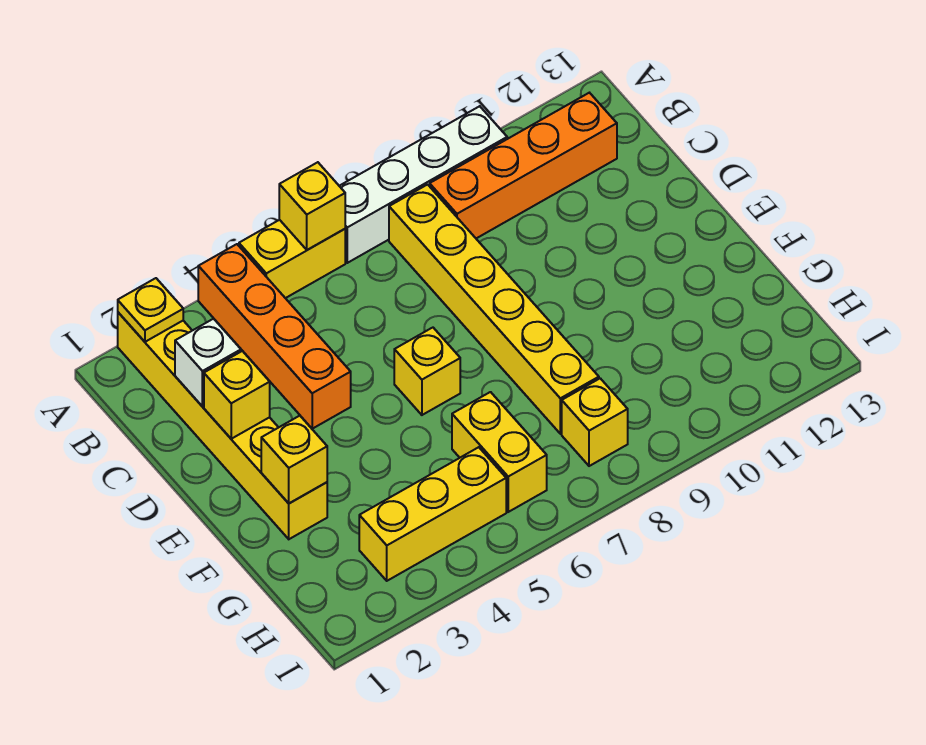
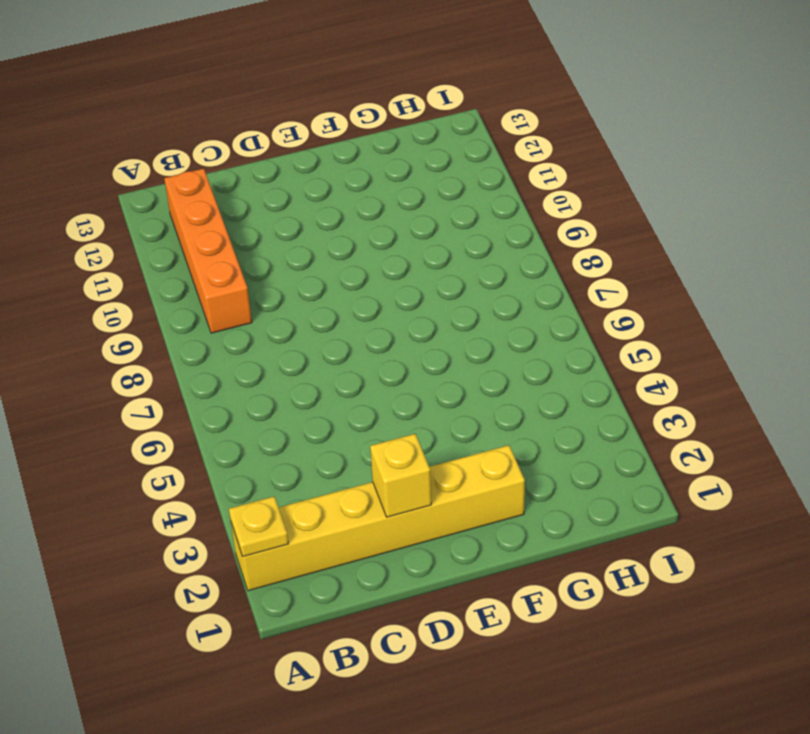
none -> orange brick A4:D4 level 1
none -> yellow brick A5:A6 level 1
none -> white brick A7:A10 level 1

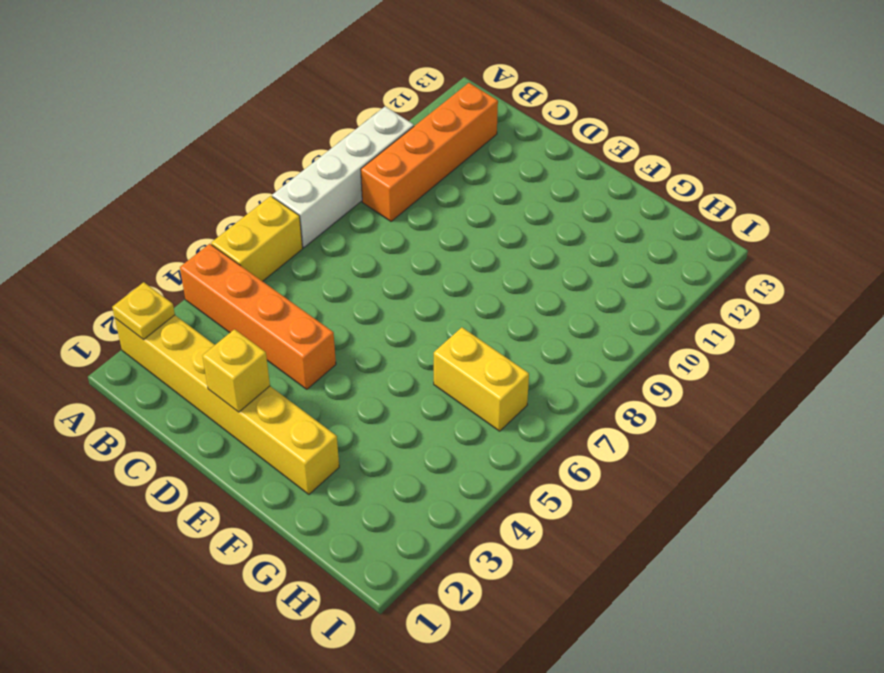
none -> yellow brick B8:G8 level 1
none -> yellow brick E6 level 1
none -> yellow brick H3:H5 level 1

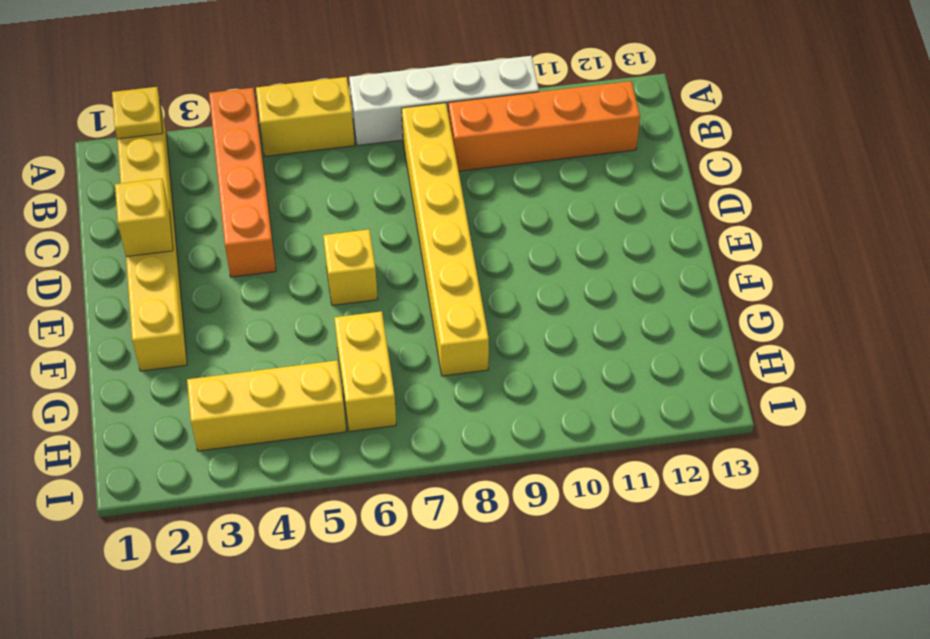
none -> yellow brick H8 level 1
none -> yellow brick A6 level 2
none -> white brick C2 level 2

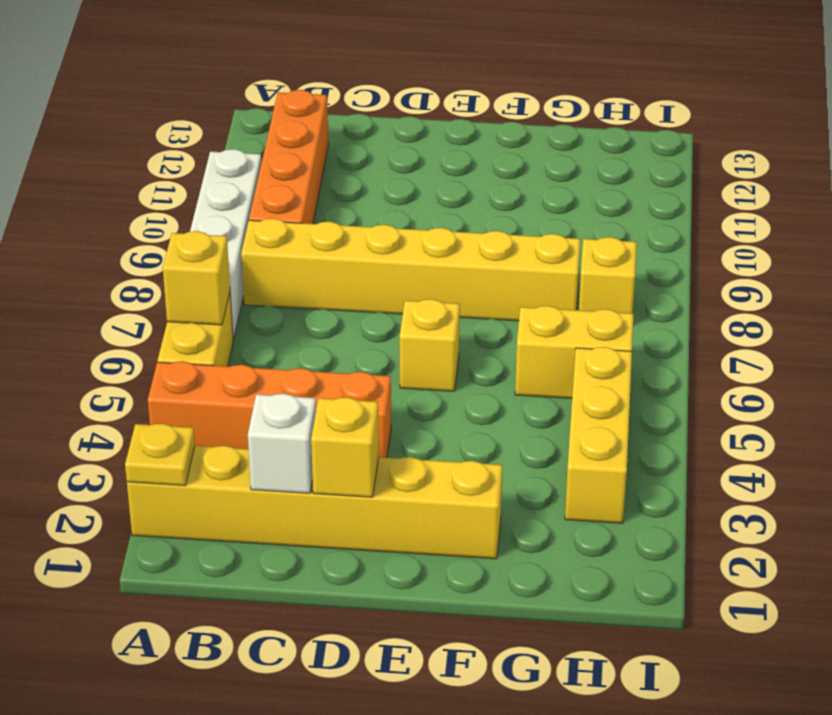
none -> yellow brick F2 level 2

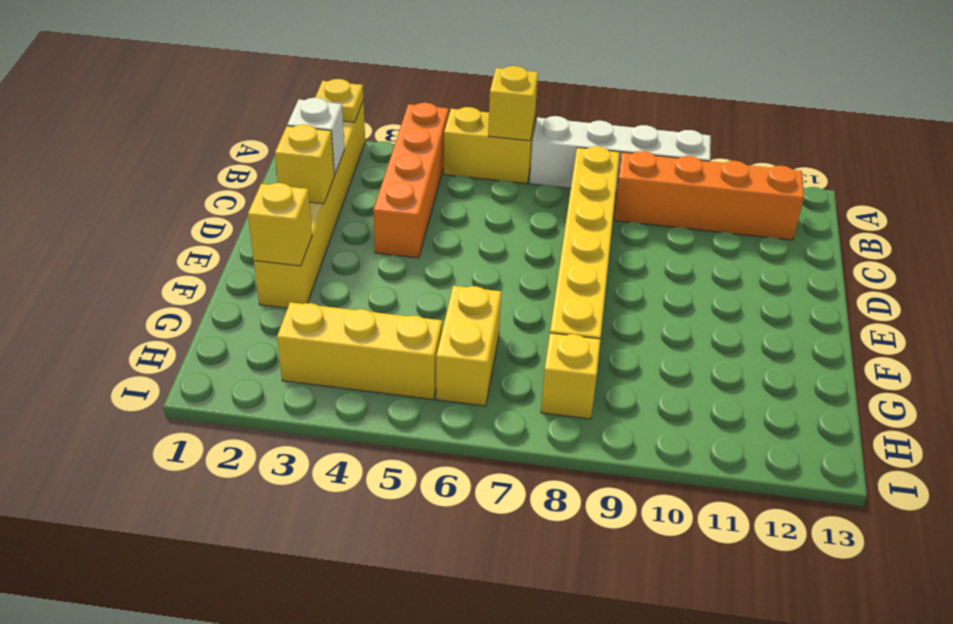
none -> yellow brick E6 level 1

